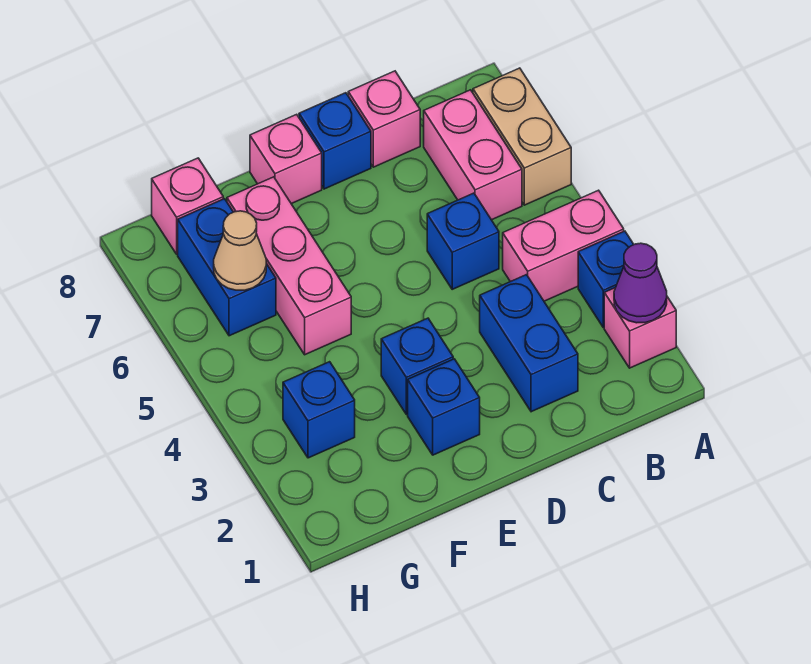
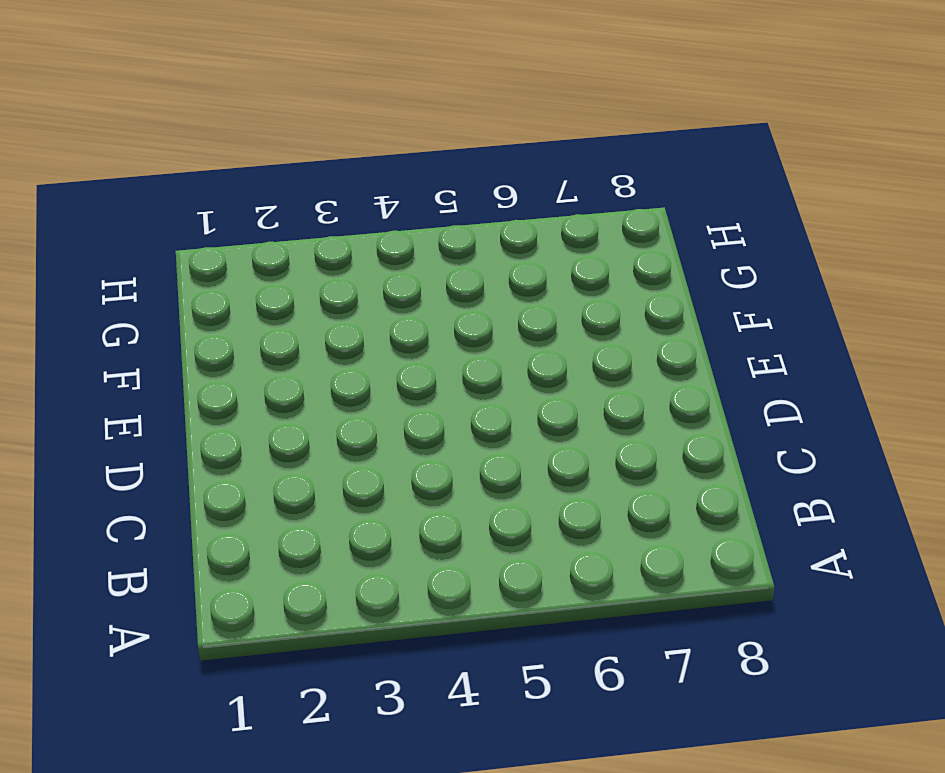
none -> pink brick A2 level 1
none -> blue brick A3 level 1
none -> pink brick A4:B4 level 1

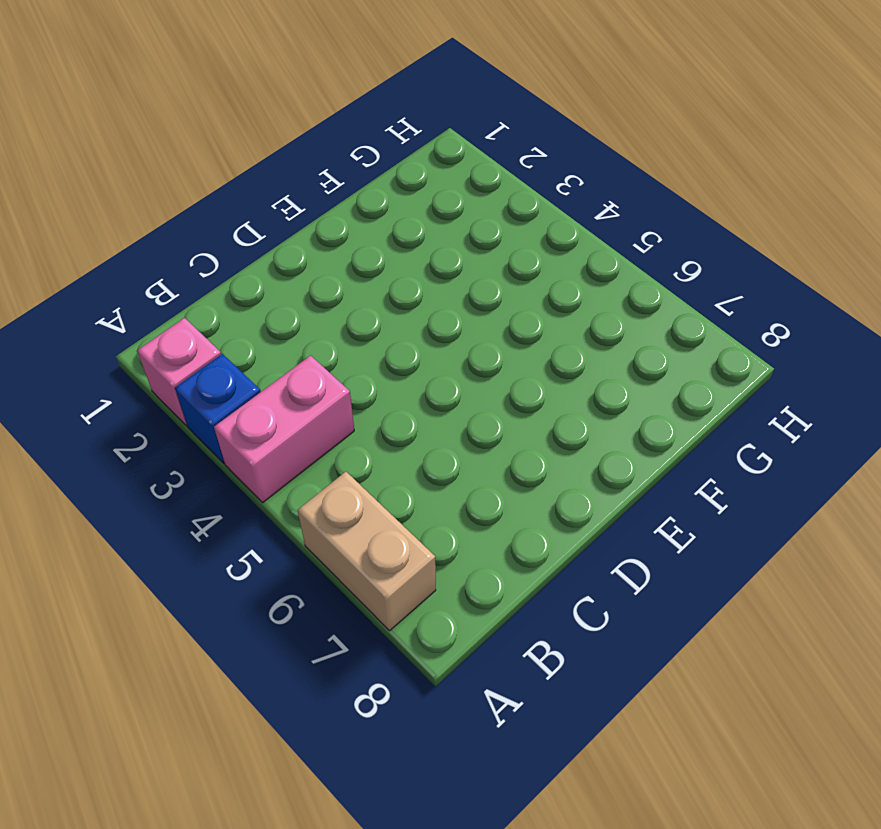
none -> pink brick B6:B7 level 1
none -> blue brick C2:C3 level 1
none -> blue brick C5 level 1

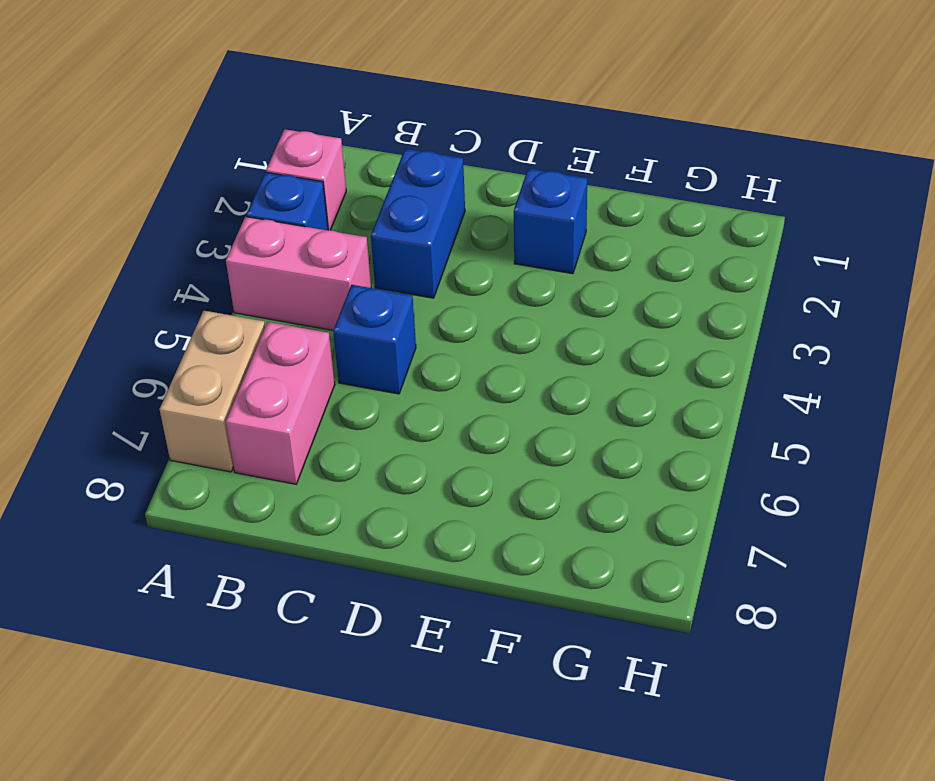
none -> pink brick C8 level 1
none -> blue brick D8 level 1
none -> blue brick E3 level 1

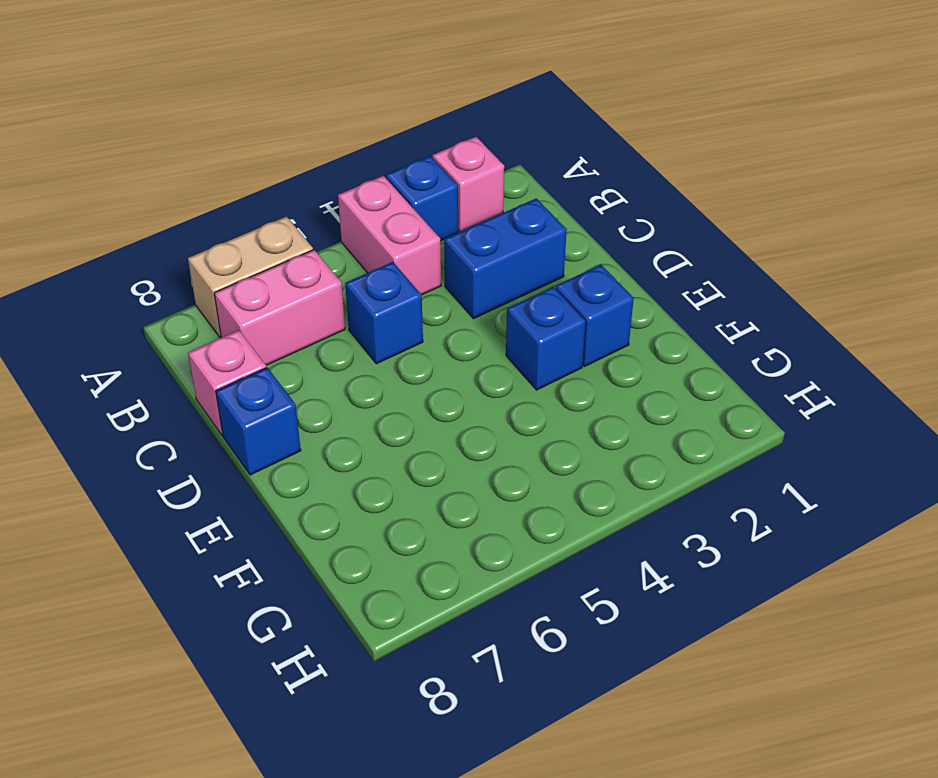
none -> pink brick E8 level 1
none -> pink brick F5:F7 level 1
none -> blue brick G3 level 1

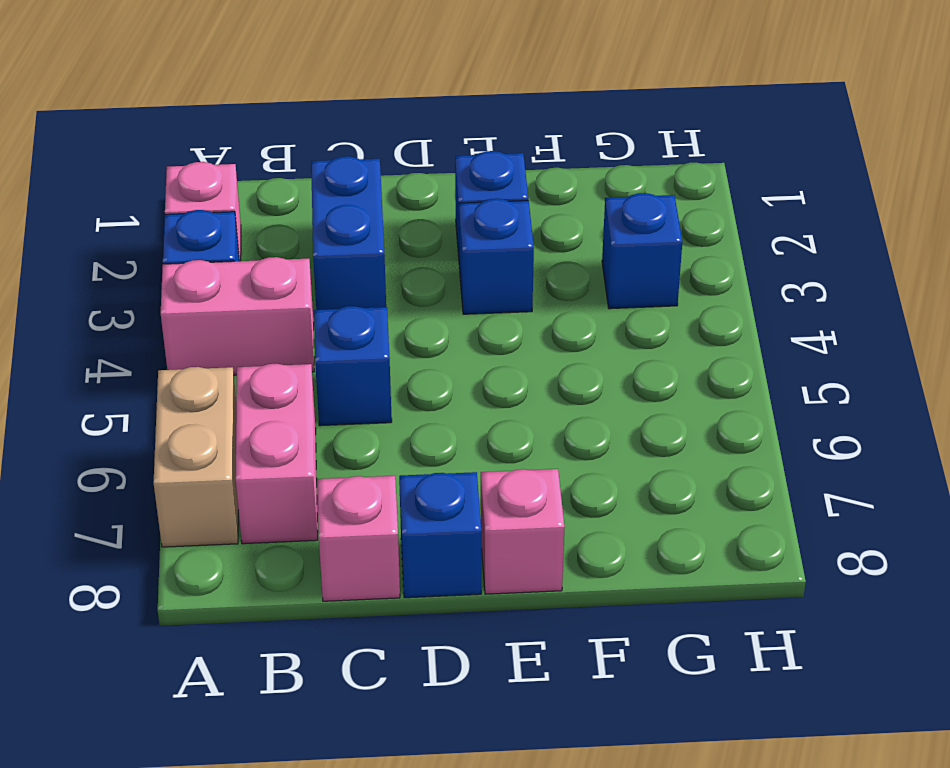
none -> pink brick F5:F7 level 1
none -> blue brick G6:G7 level 1
none -> pink brick G8 level 1

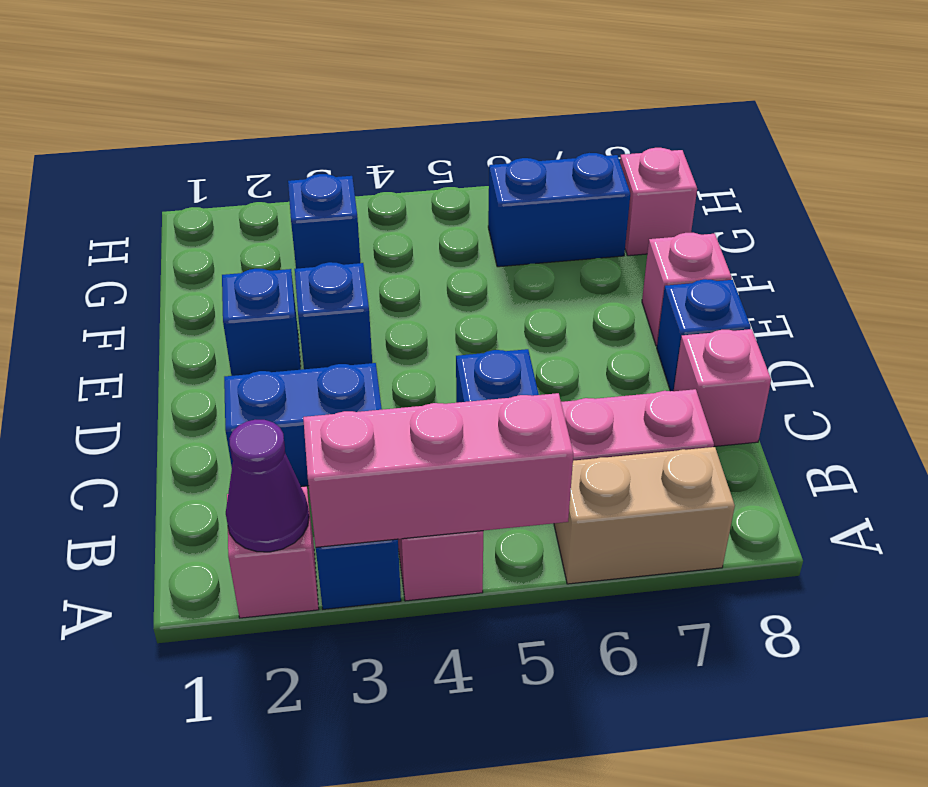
pink brick A3:A5 level 2 -> pink brick F5:F7 level 1
none -> tan cone G6 level 2

